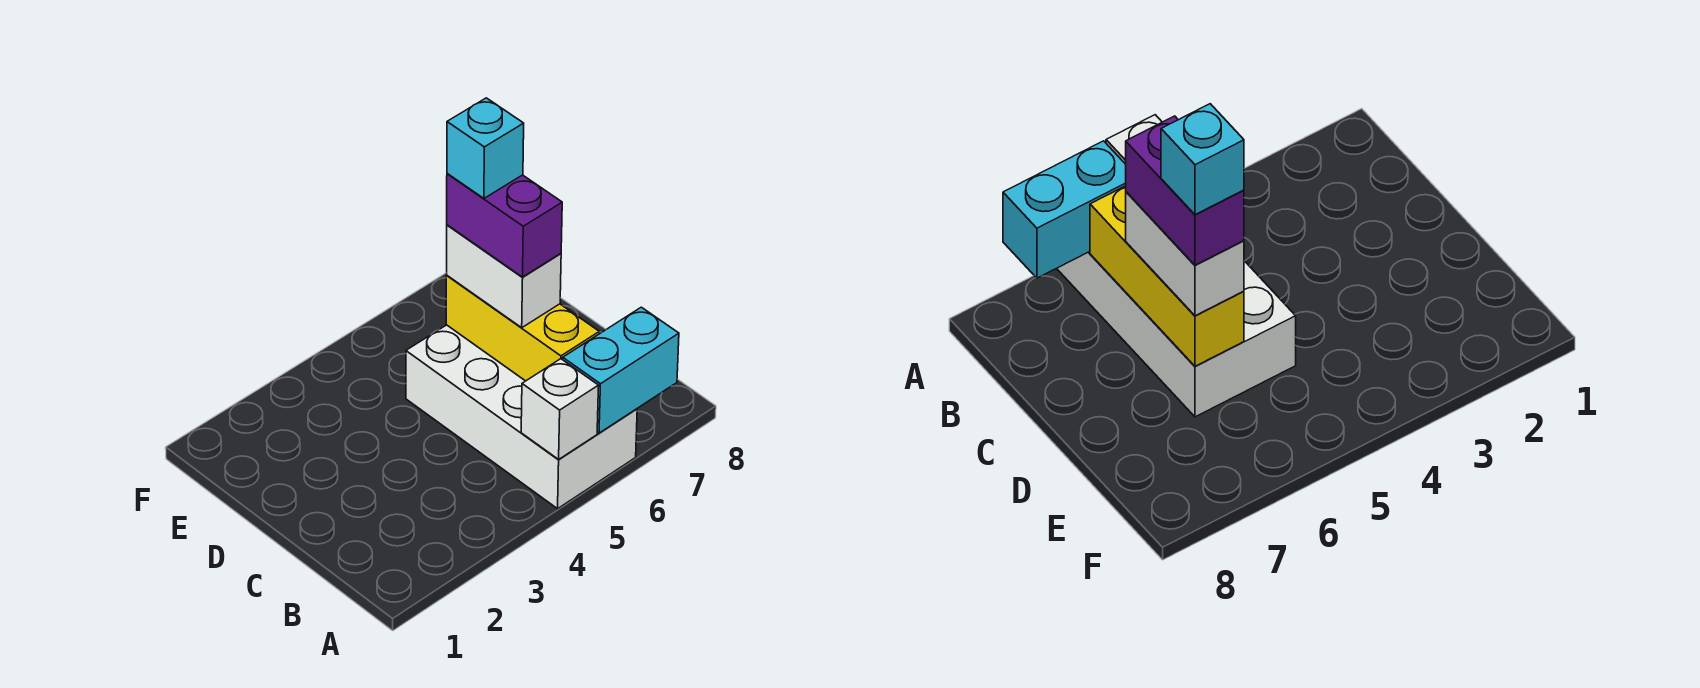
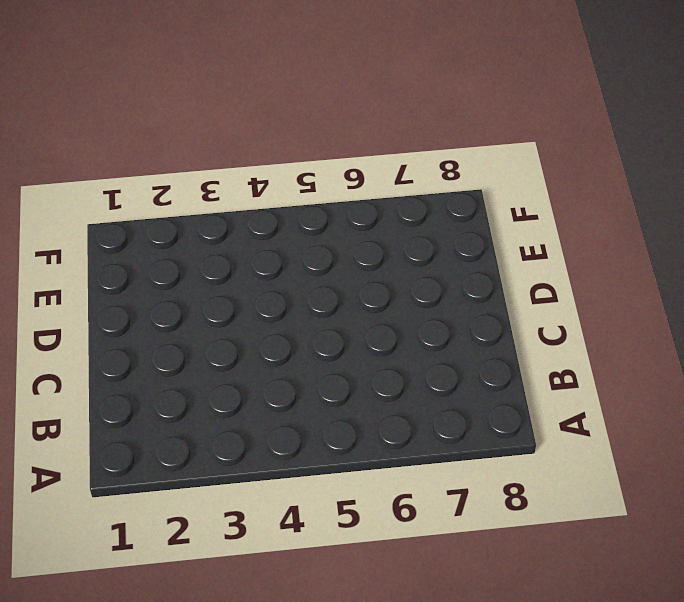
none -> white brick A5:D6 level 1
none -> white brick A5 level 2

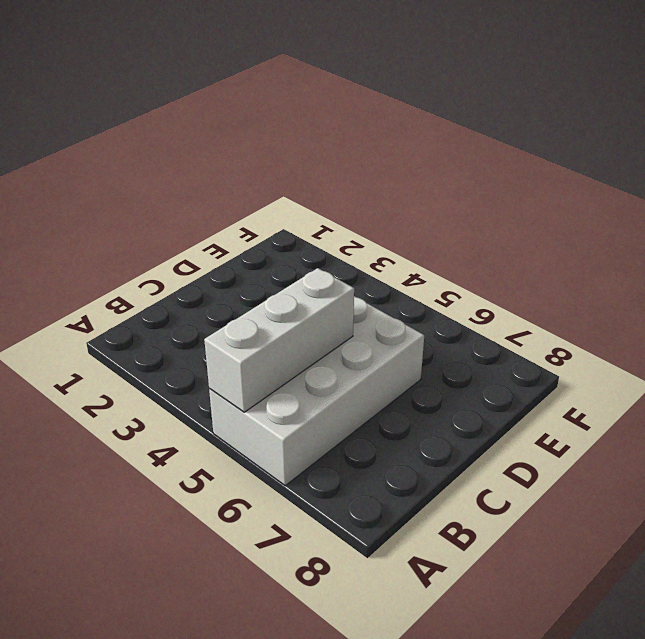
white brick A5:C5 level 2 -> white brick A5 level 2
none -> cyan brick A6:A7 level 2
none -> yellow brick B6:D6 level 2

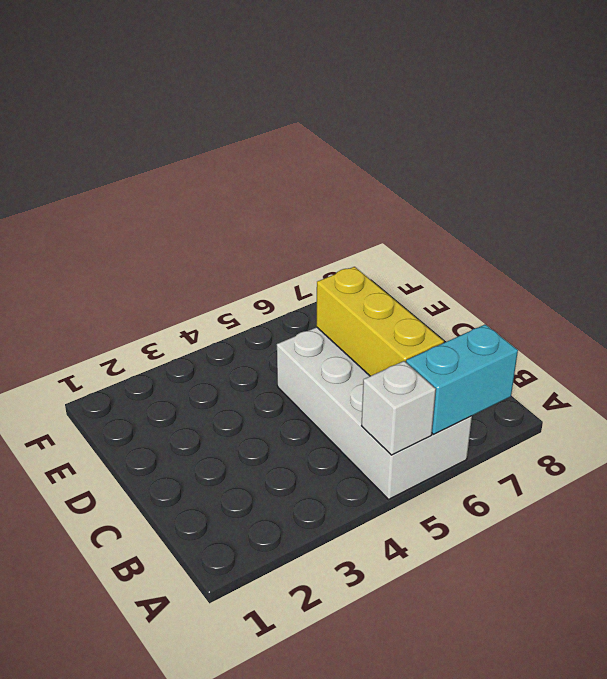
none -> white brick C6:D6 level 3
none -> purple brick C6:D6 level 4

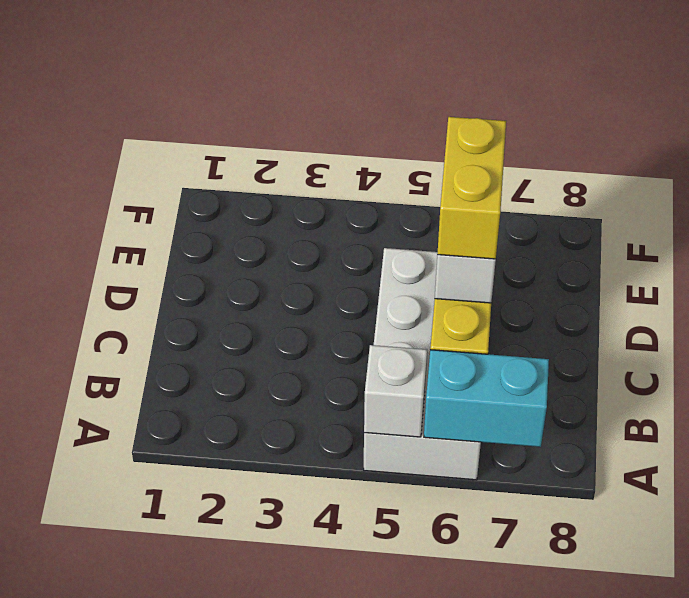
yellow brick C6:D6 level 4 -> purple brick C6:D6 level 4
none -> cyan brick D6 level 5

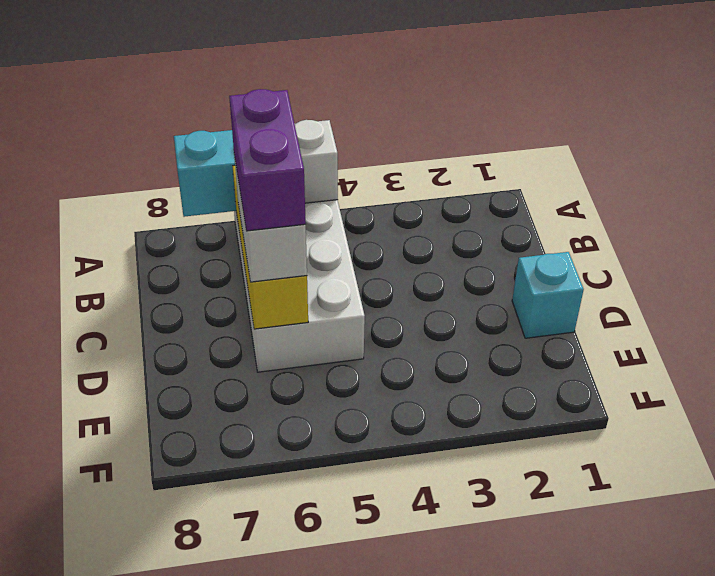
cyan brick D1 level 1 -> cyan brick D6 level 5

